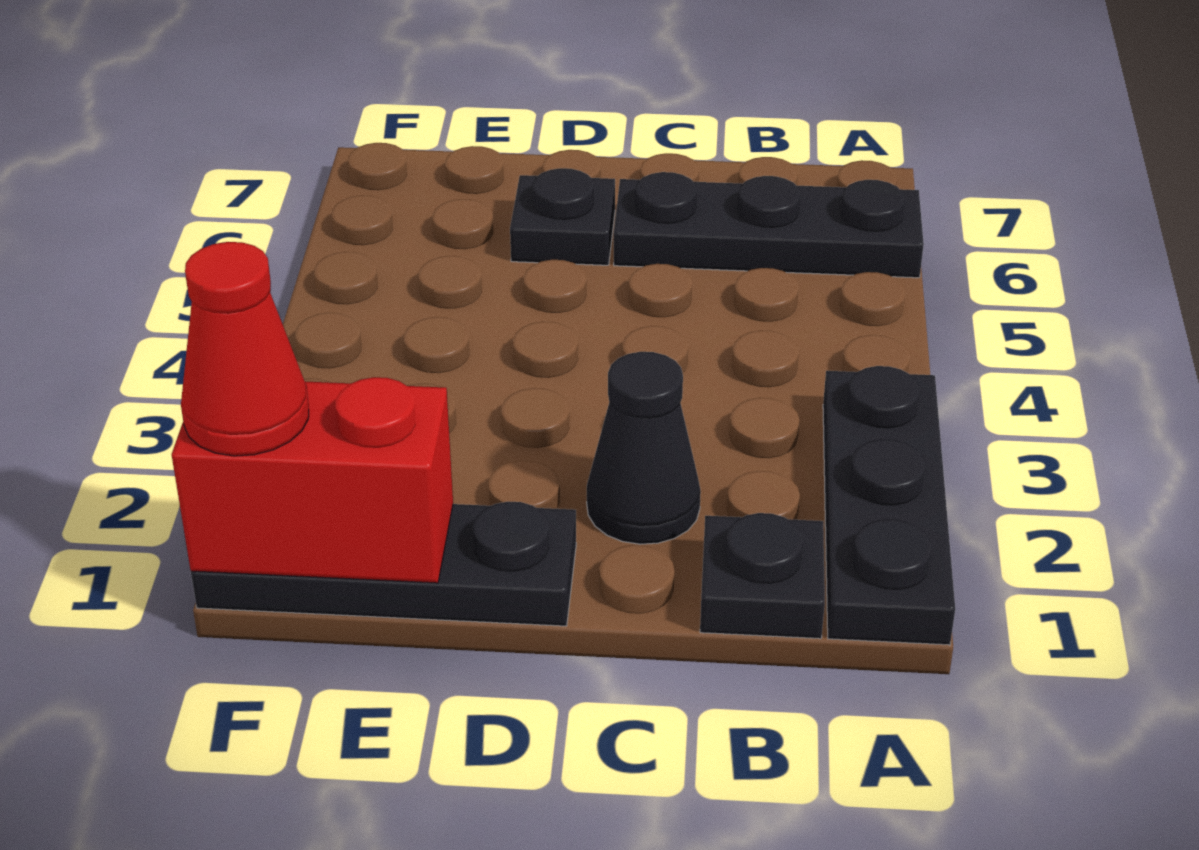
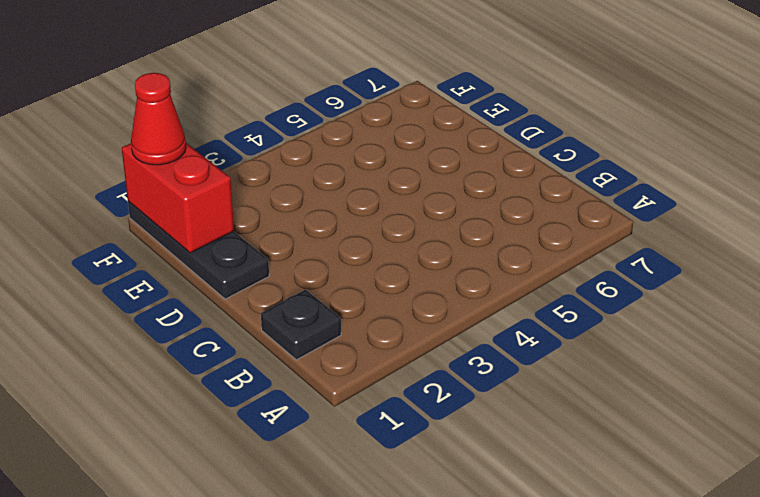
none -> black plate A1:A3 level 1
none -> black plate A6:C6 level 1

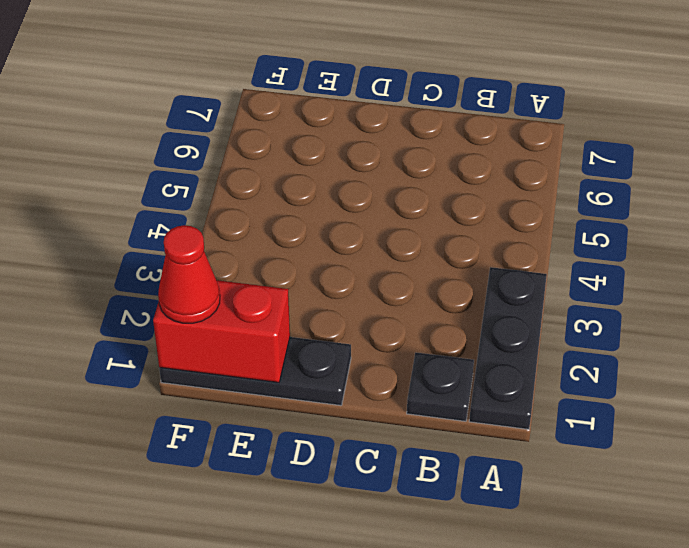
none -> black plate A6:C6 level 1
none -> black cone C2 level 1

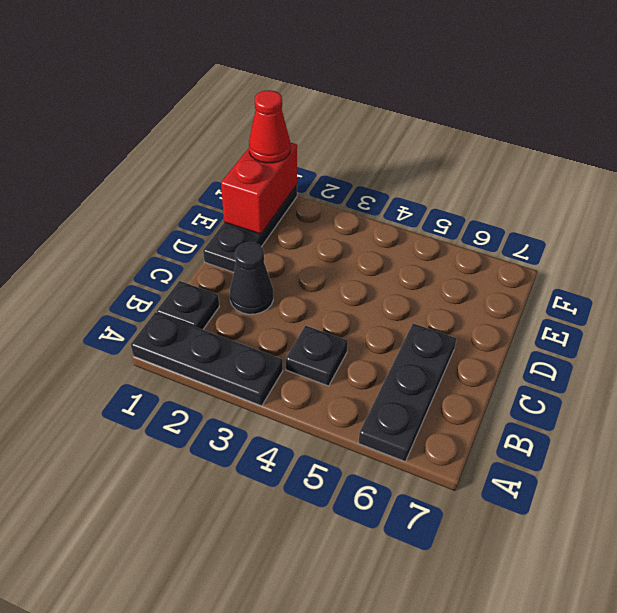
black plate B4 level 1 -> black plate D6 level 1

